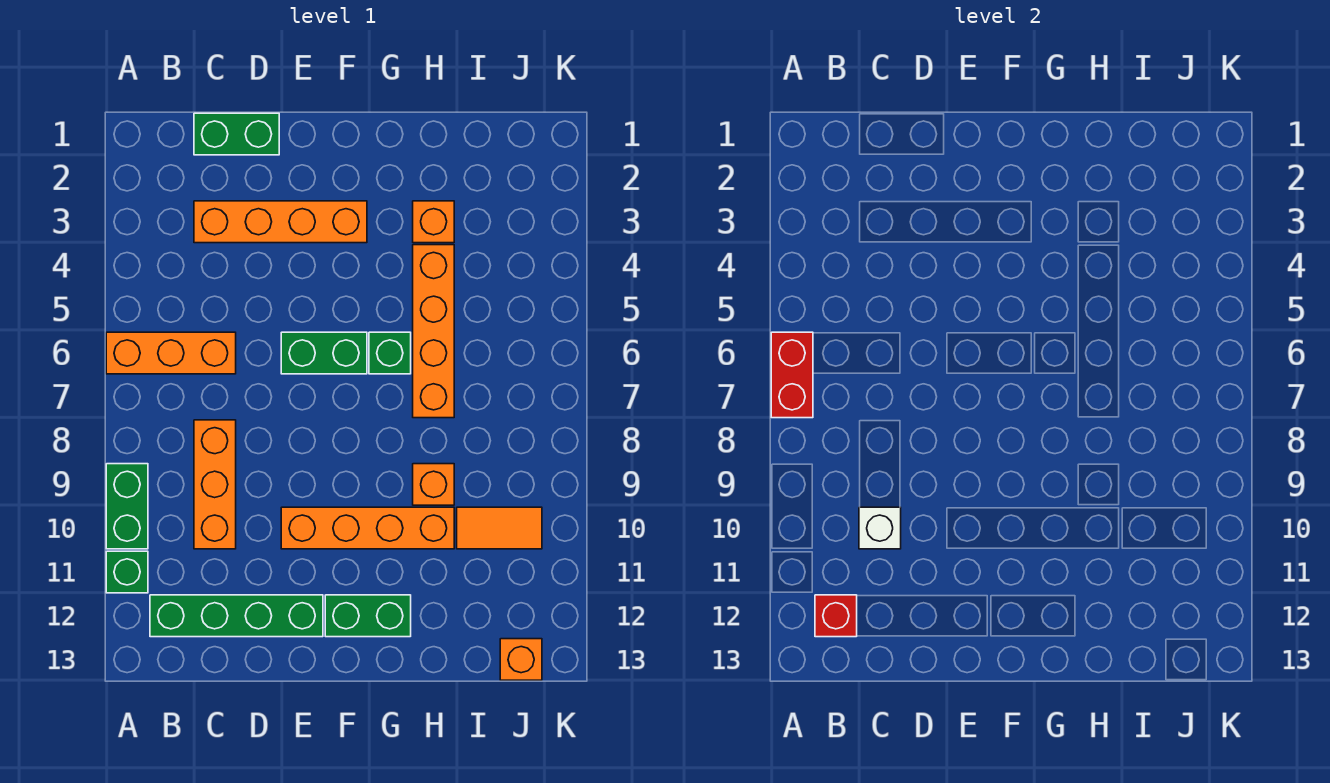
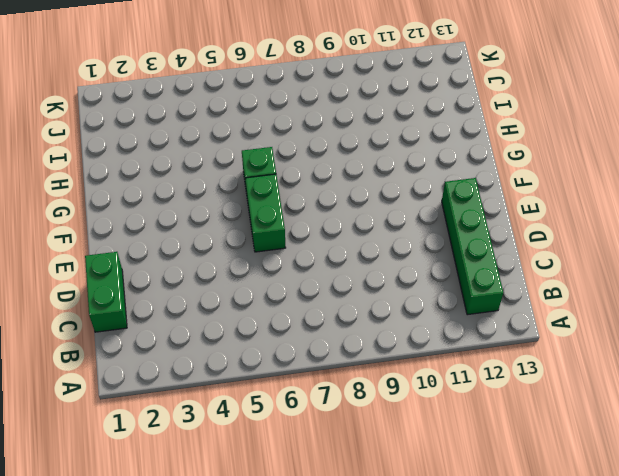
none -> orange brick A6:C6 level 1
none -> green brick A9:A10 level 1
none -> green brick A11 level 1

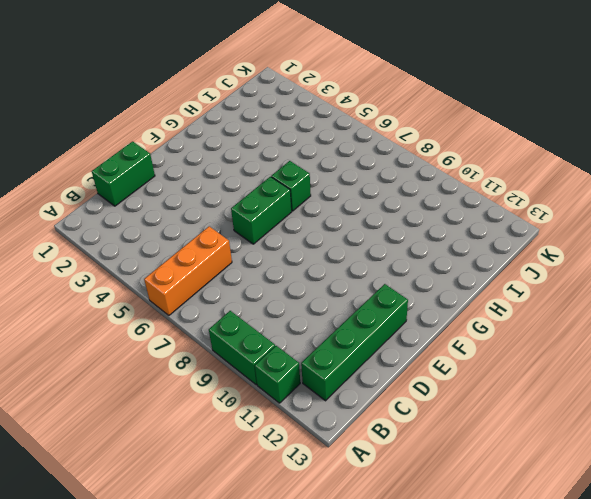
none -> orange brick C3:F3 level 1
none -> orange brick C8:C10 level 1
none -> orange brick E10:H10 level 1

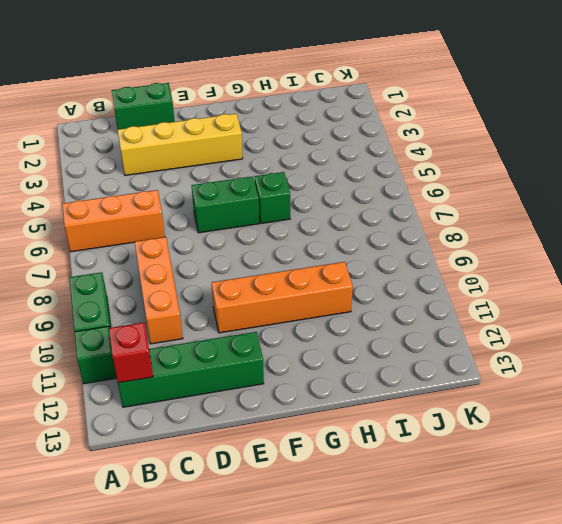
yellow brick C3:F3 level 1 -> orange brick C3:F3 level 1
none -> green brick F12:G12 level 1
none -> orange brick H3 level 1
none -> orange brick H4:H7 level 1

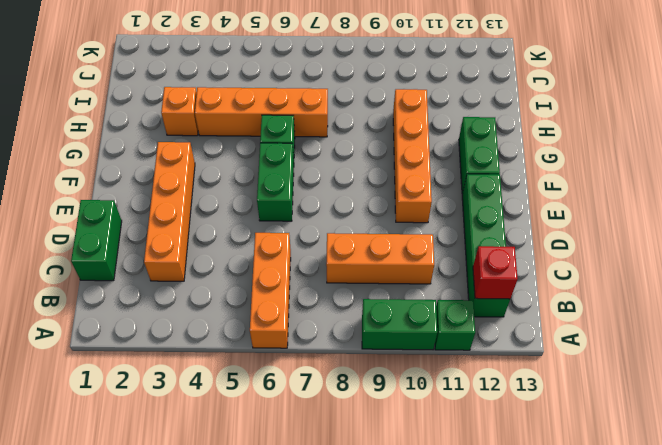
none -> orange brick H9 level 1
none -> orange tile I10:J10 level 1
none -> orange brick J13 level 1

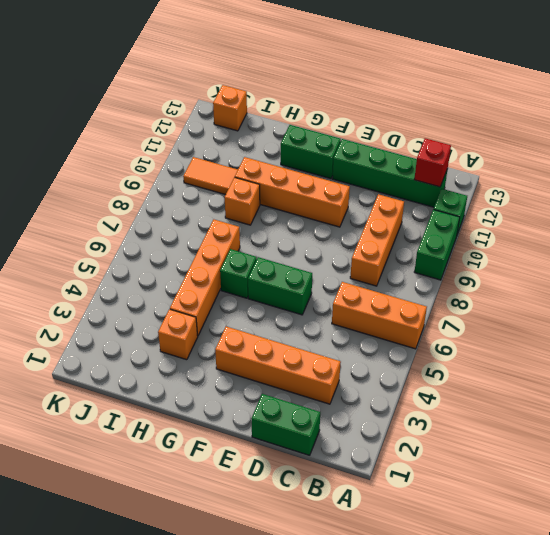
none -> red brick A6:A7 level 2
none -> white brick C10 level 2

